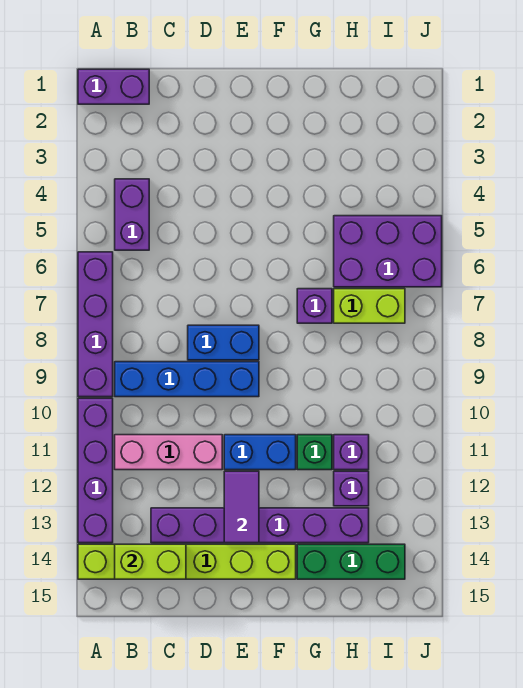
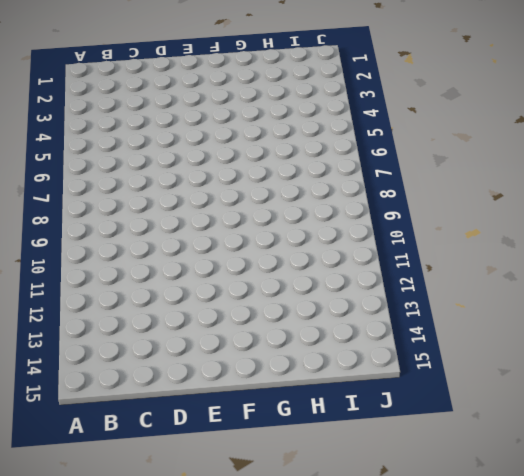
none -> purple brick A1:B1 level 1
none -> purple brick A6:A9 level 1
none -> purple brick A10:A13 level 1

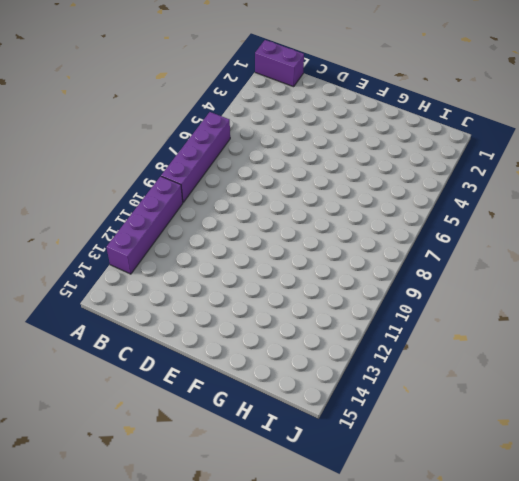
none -> lime brick A14:F14 level 1
none -> purple brick B4:B5 level 1
none -> blue brick B9:E9 level 1

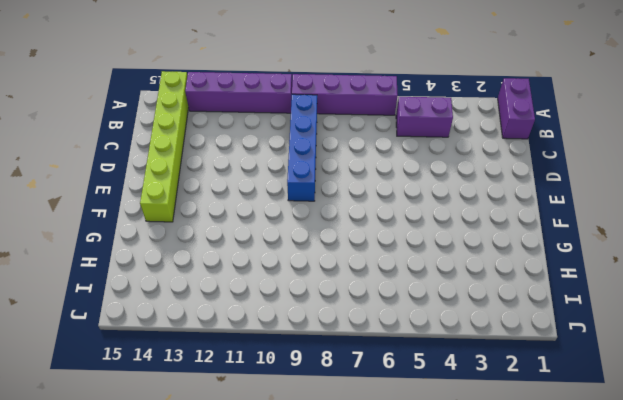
none -> pink brick B11:D11 level 1
none -> purple brick C13:H13 level 1
none -> blue brick D8:E8 level 1

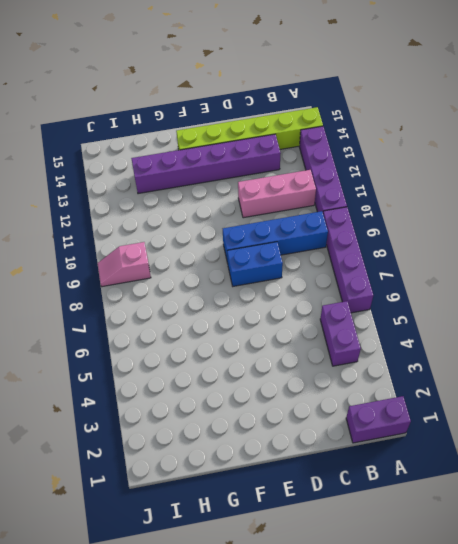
pink slope I9:J9 level 1 top I -> none
none -> blue brick E11:F11 level 1
none -> purple brick G7 level 1
none -> green brick G11 level 1

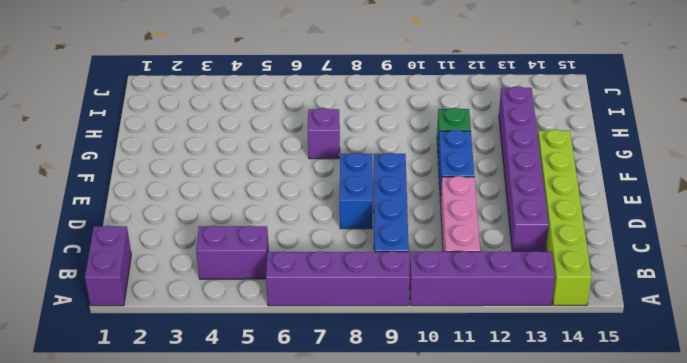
none -> green brick G14:I14 level 1
none -> purple brick H5:J6 level 1
none -> lime brick H7:I7 level 1

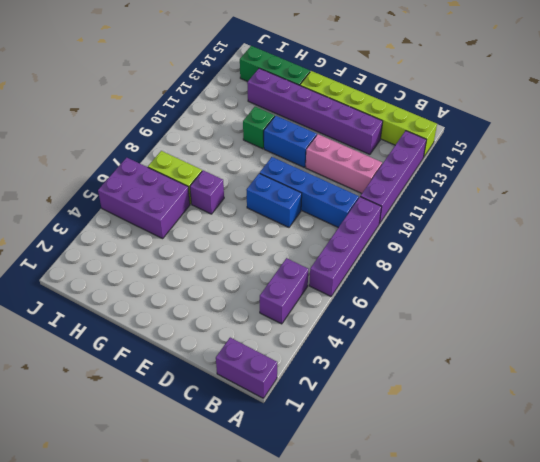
none -> purple brick H11 level 1
none -> purple brick H12 level 1
none -> lime brick B14:C14 level 2

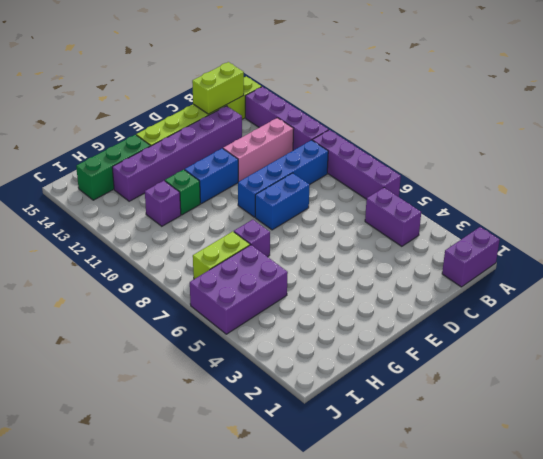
none -> purple brick H12 level 1
none -> purple tile E12:E13 level 2

